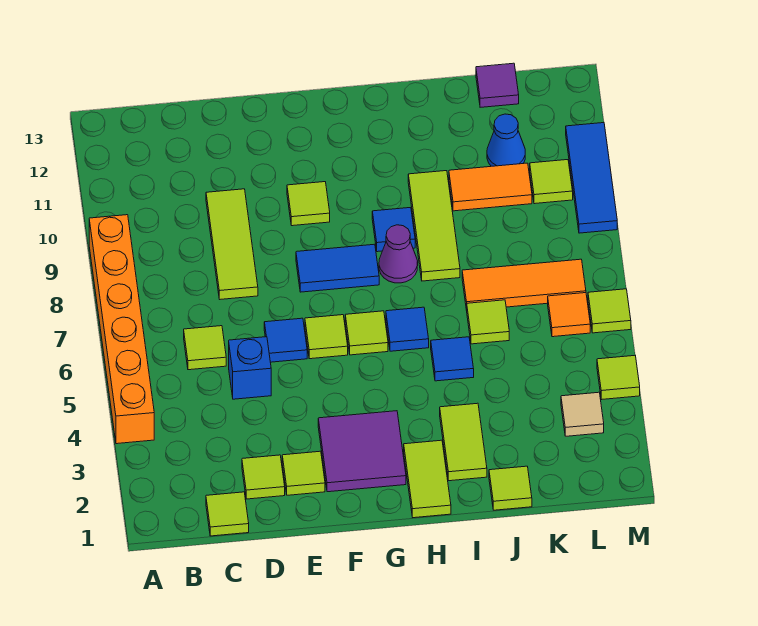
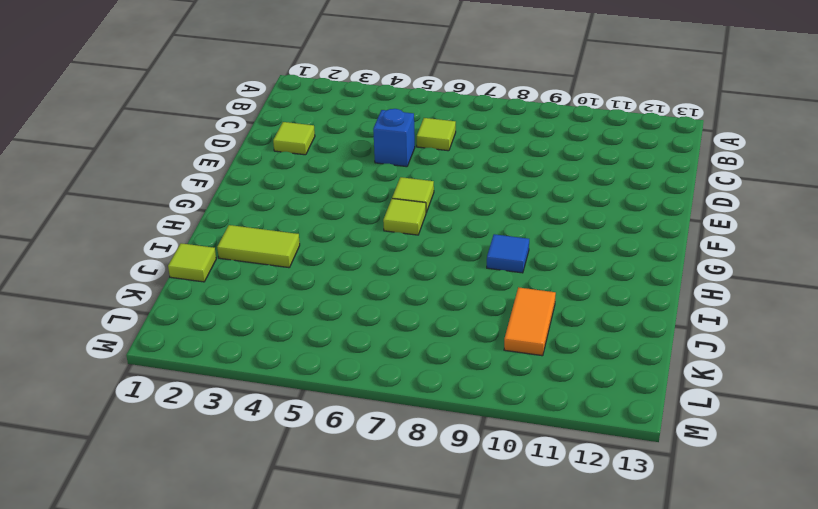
none -> orange brick A4:A9 level 1
none -> lime tile C1 level 1
none -> lime tile D8:D10 level 1
none -> lime tile E2 level 1

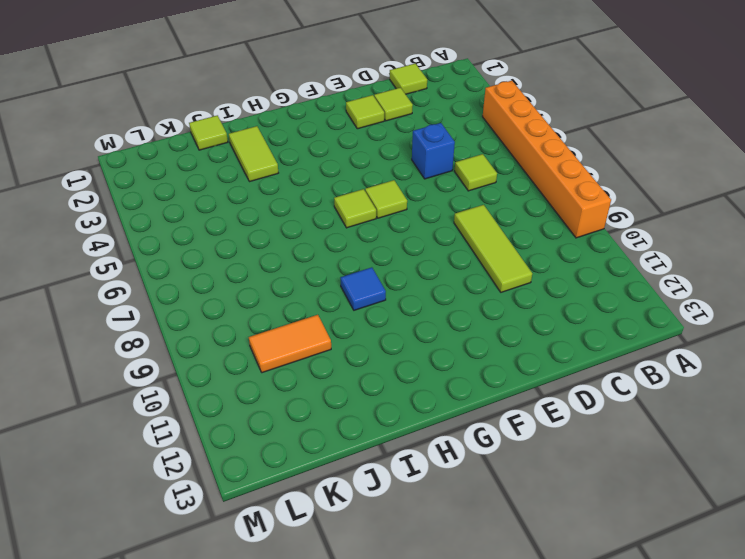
none -> blue tile E6 level 1
none -> purple tile F2:G3 level 1
none -> blue tile F8:G8 level 1
none -> lime tile F10 level 1

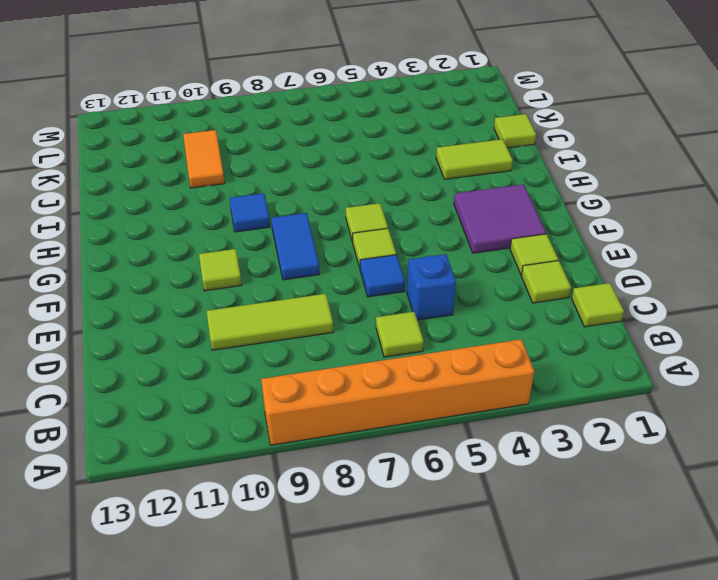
none -> lime tile H1:H2 level 1
none -> blue tile H6 level 1
none -> purple cone H8 level 1
none -> blue tile I5 level 1

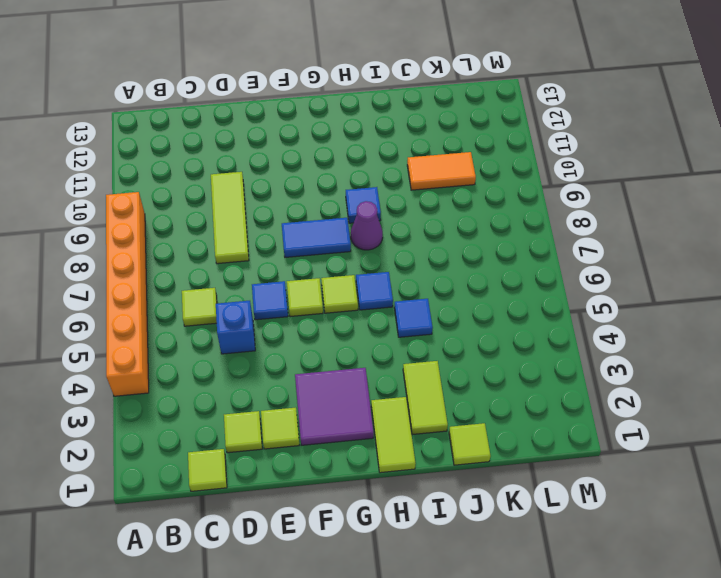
none -> lime tile F10 level 1
none -> lime tile I8:I10 level 1
none -> lime tile J6 level 1
none -> orange tile J7:L7 level 1

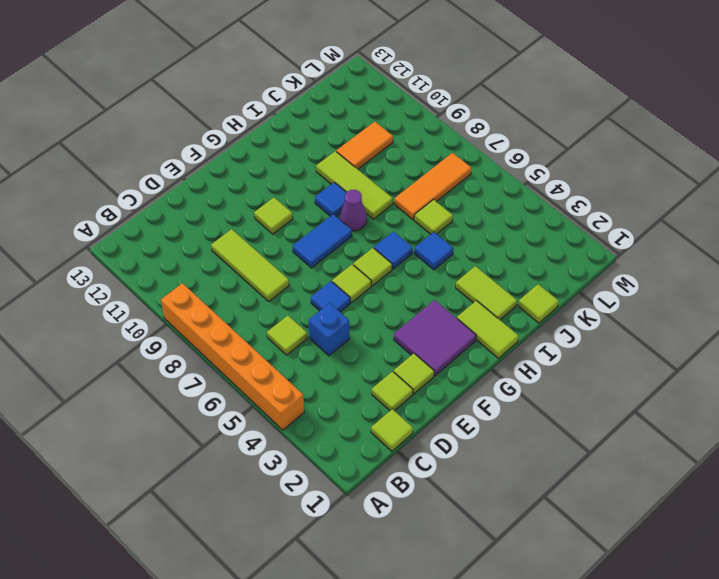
none -> blue cone K11 level 1
none -> purple tile K13 level 1
none -> tan tile L3 level 1
none -> orange tile L6 level 1

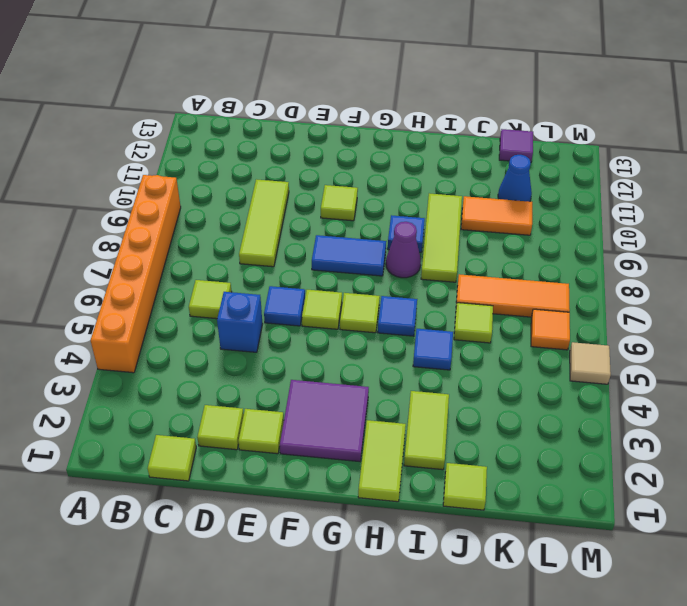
tan tile M5 level 1 -> tan tile L3 level 1
none -> lime tile L10 level 1
none -> lime tile M4 level 1
none -> lime tile M6 level 1
none -> blue tile M9:M11 level 1

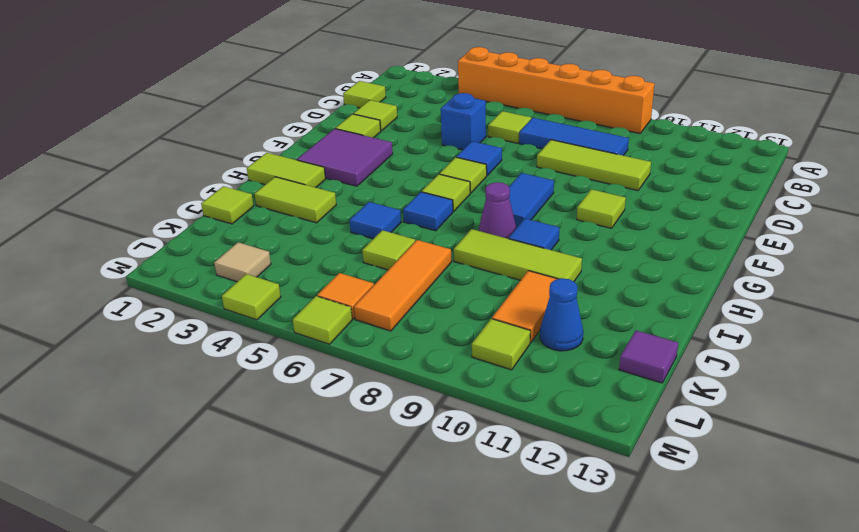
blue tile C7:C9 level 1 -> blue tile M9:M11 level 1

